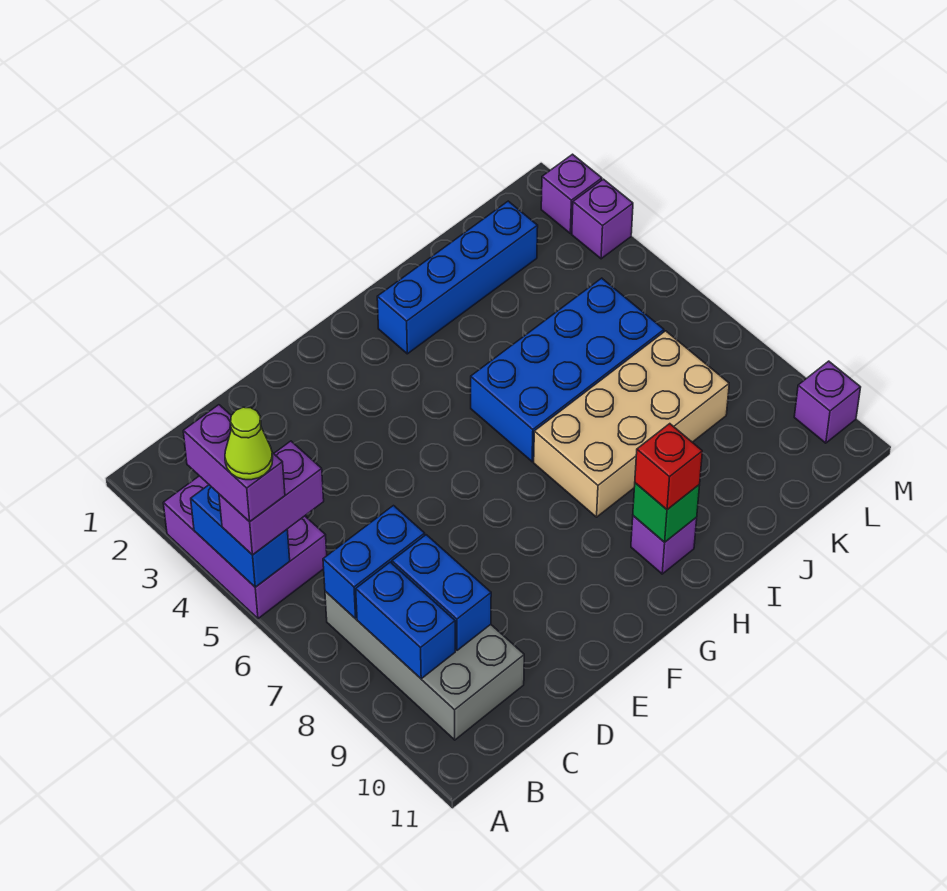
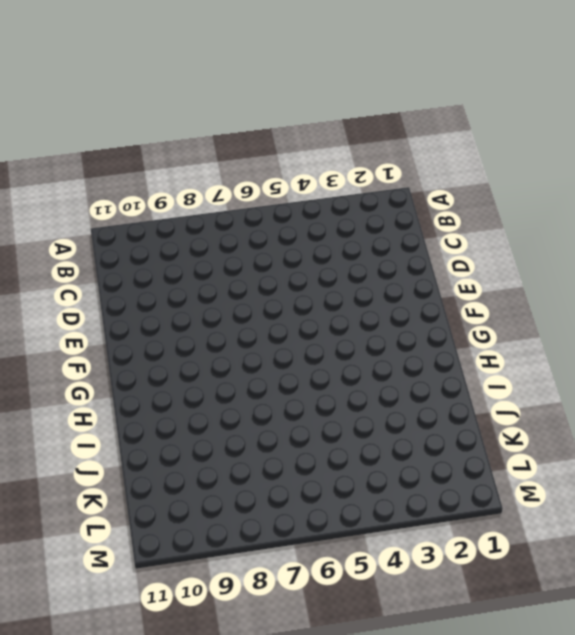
none -> purple brick A3:B5 level 1
none -> grey brick B7:C10 level 1
none -> blue brick H2:K2 level 1

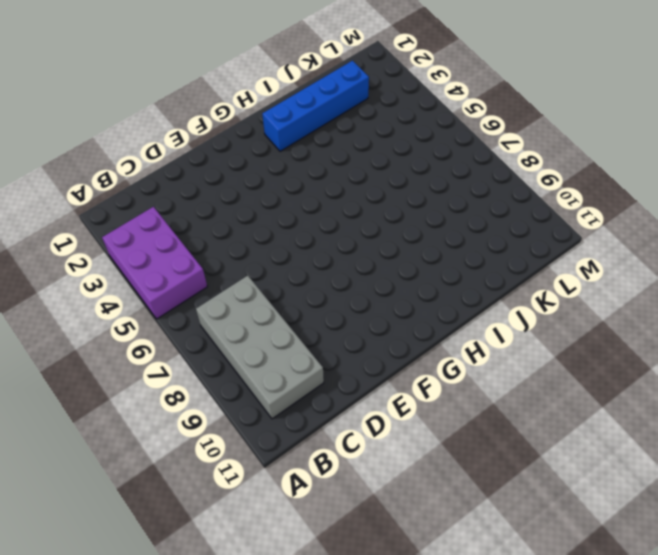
none -> blue brick H5:K6 level 1
none -> tan brick H7:K8 level 1
none -> purple brick H10 level 1

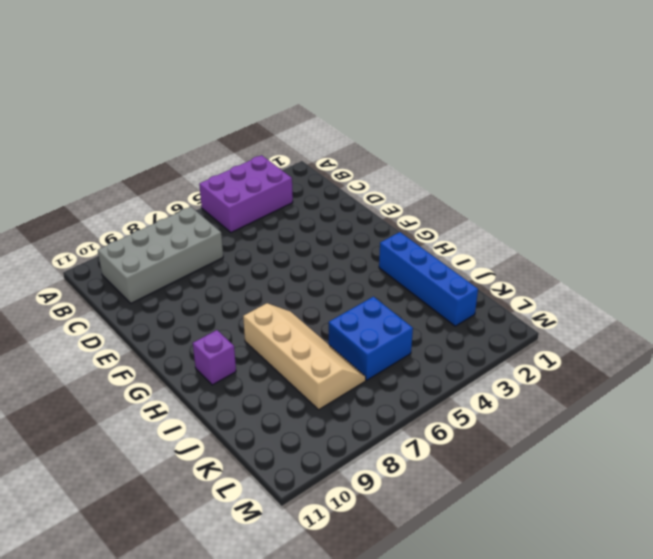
tan slope H7:K8 level 1 top 8 -> tan brick H7:K8 level 1
blue brick J5:K6 level 1 -> blue brick H5:K6 level 1
none -> purple brick M2 level 1
none -> purple brick M3 level 1
none -> purple brick M10 level 1

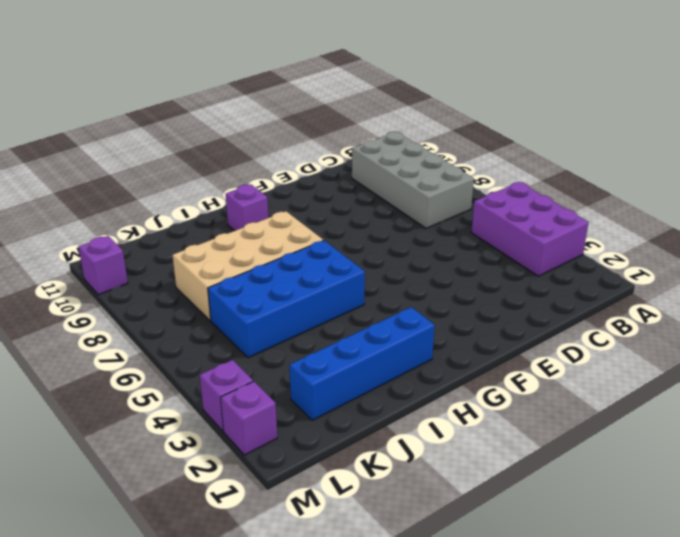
none -> blue brick A4:A5 level 2
none -> blue brick B7:C7 level 2
none -> blue brick B8:B9 level 2

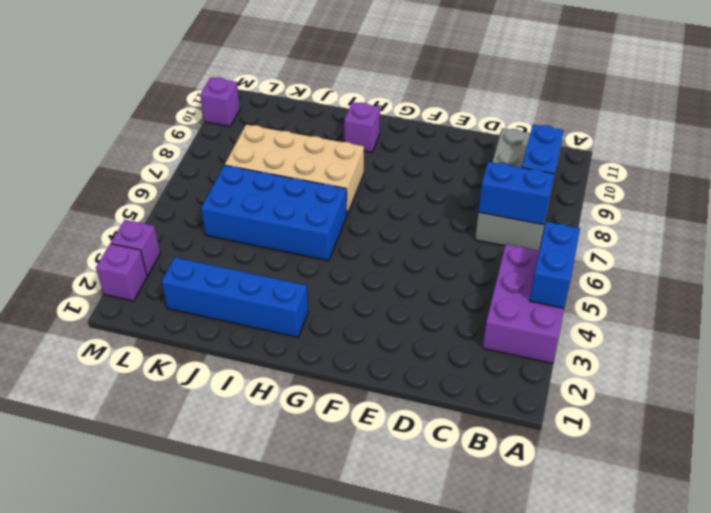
none -> blue brick C8:C9 level 2
none -> green brick H10 level 2
none -> purple brick A5:B5 level 3

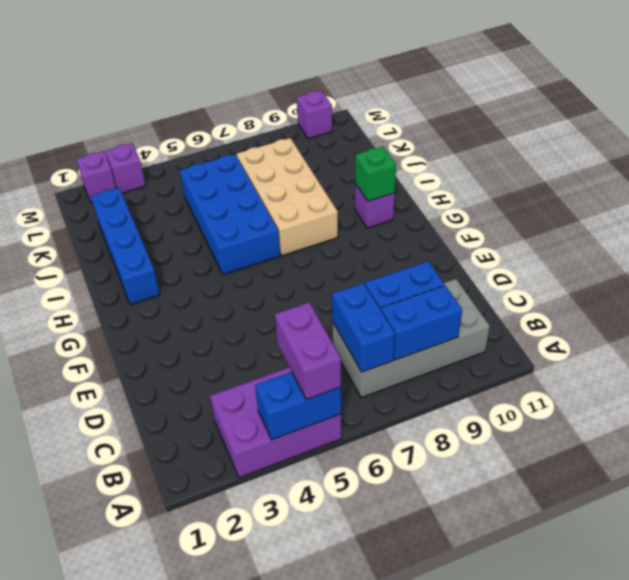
none -> red brick H10 level 3
none -> purple brick A4:A5 level 4
none -> lime cone A5 level 5

